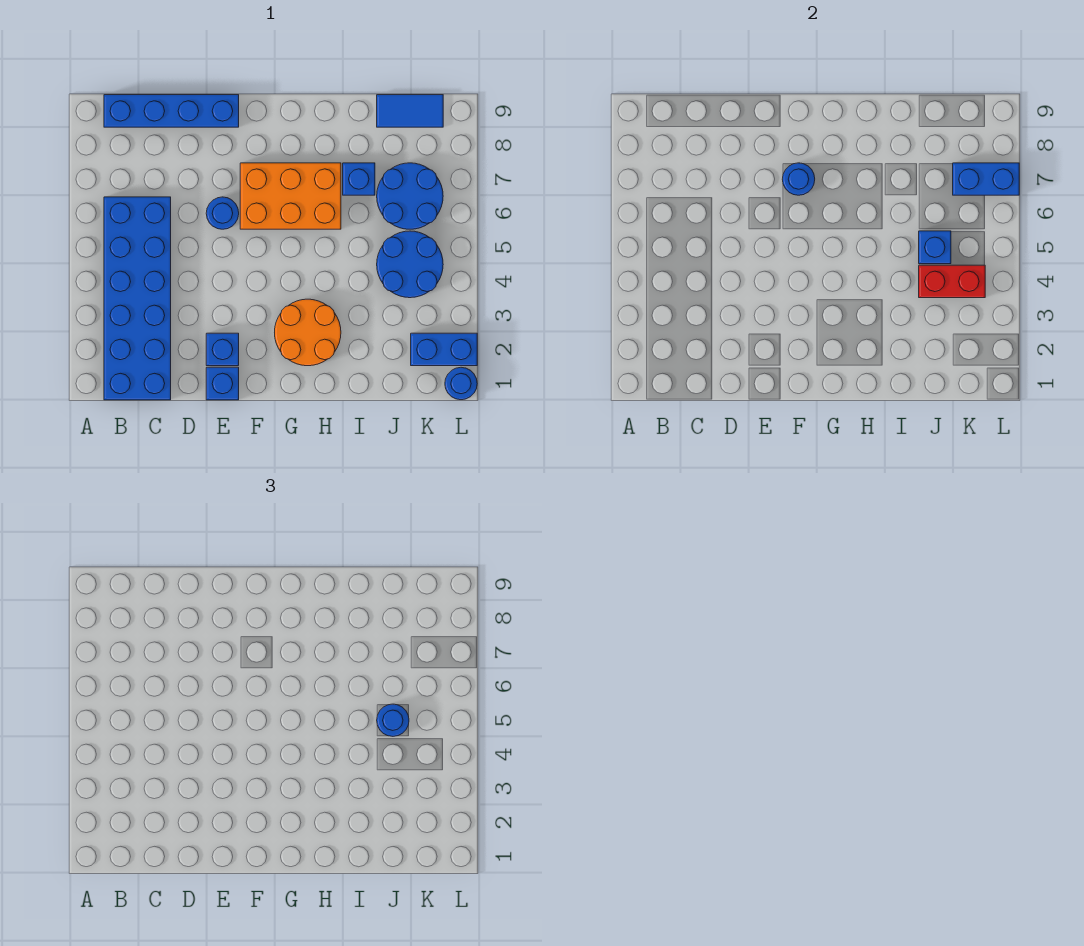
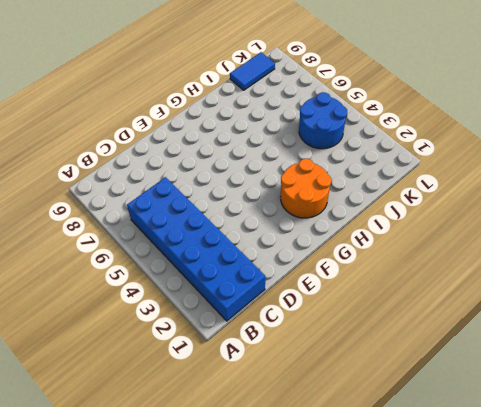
none -> blue brick B9:E9 level 1
none -> blue brick E1 level 1
none -> blue brick E2 level 1

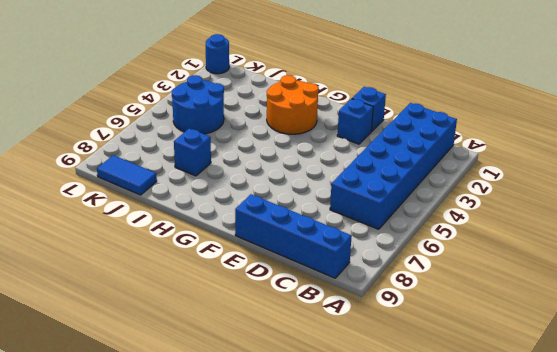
none -> blue round brick E6 level 1
none -> orange brick F6:H7 level 1
none -> blue round brick J6:K7 level 1

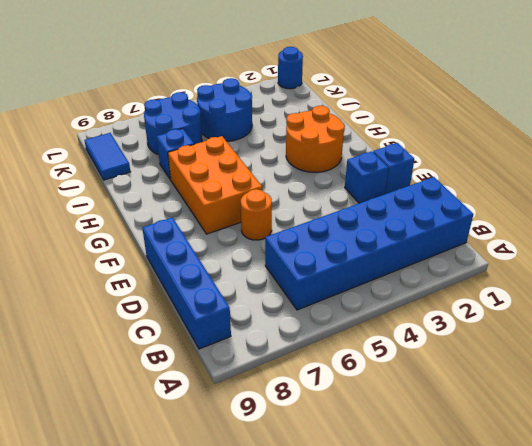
orange round brick E6 level 1 -> blue round brick E6 level 1
none -> blue brick K2:L2 level 1
none -> blue round brick F7 level 2
none -> red brick J4:K4 level 2

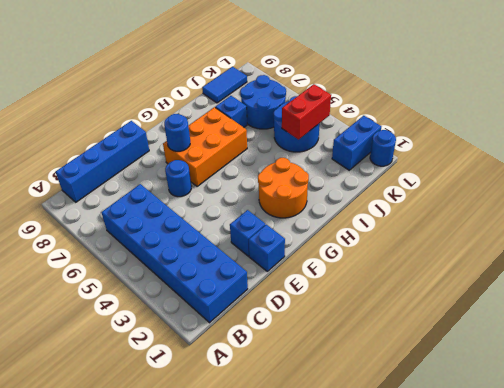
none -> blue brick J5 level 2
none -> blue brick K7:L7 level 2
none -> blue round brick J5 level 3

